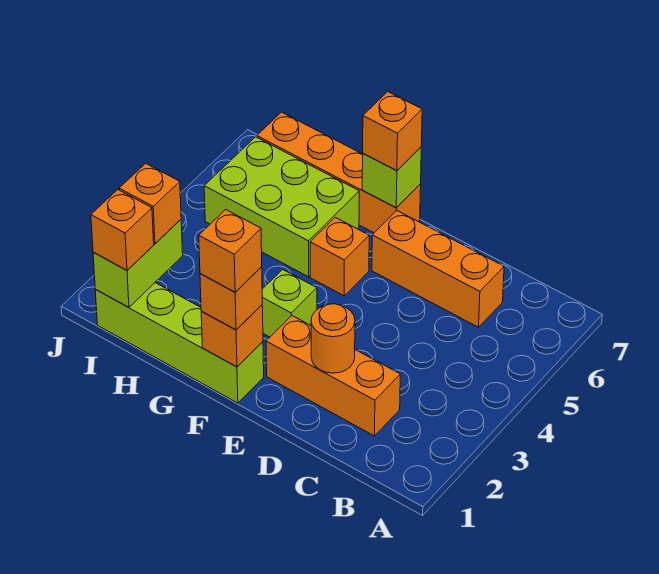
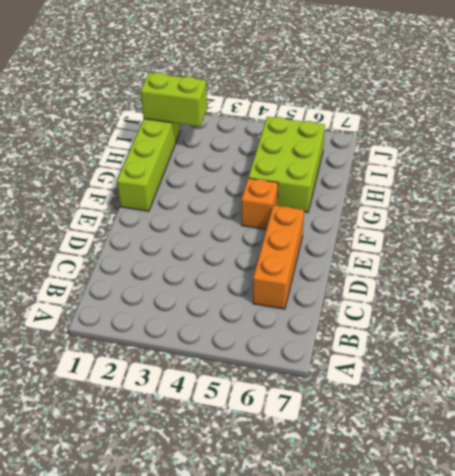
none -> orange brick C2:E2 level 1
none -> lime brick F3 level 1
none -> orange brick F7:I7 level 1

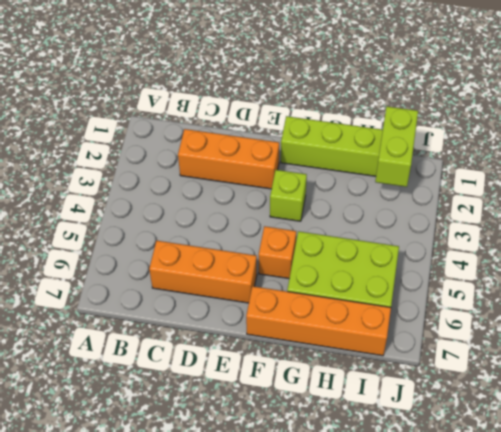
none -> orange round brick D2 level 2
none -> orange brick F1 level 2
none -> lime brick F7 level 2

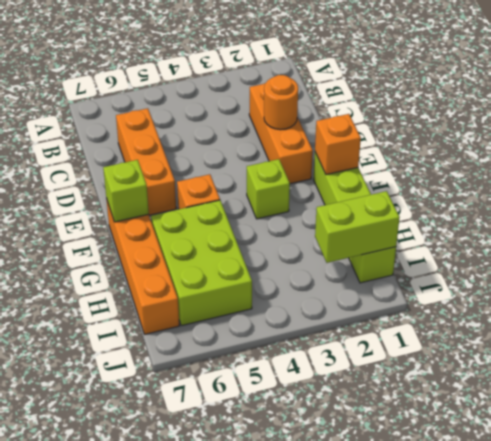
none -> orange brick F1 level 3
none -> orange brick F7 level 3
none -> orange brick I1 level 3

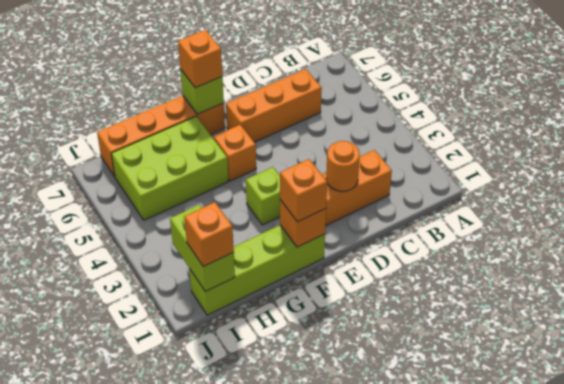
none -> orange brick I2 level 3
none -> orange brick F1 level 4

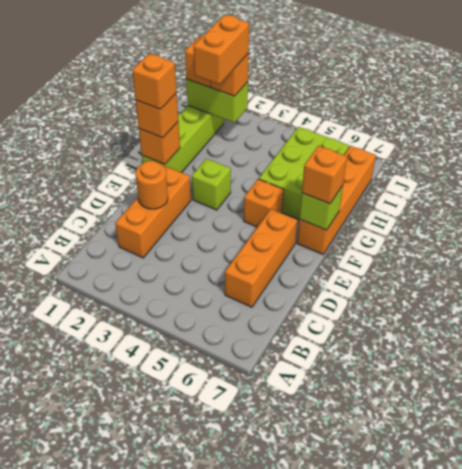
orange brick H2:I2 level 4 -> none

